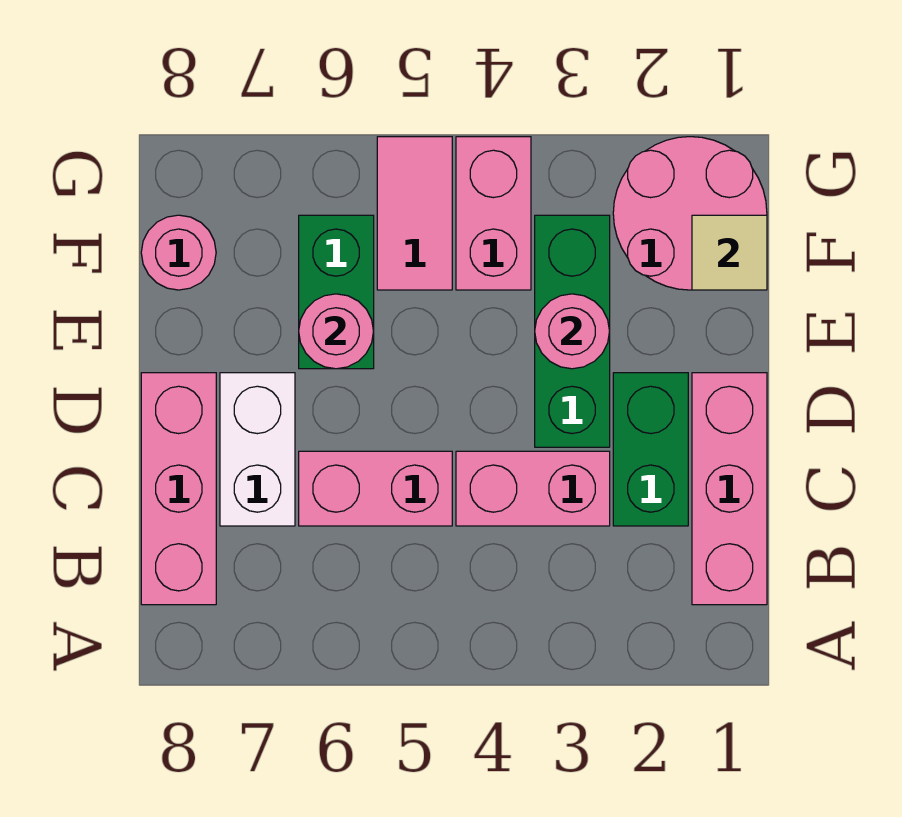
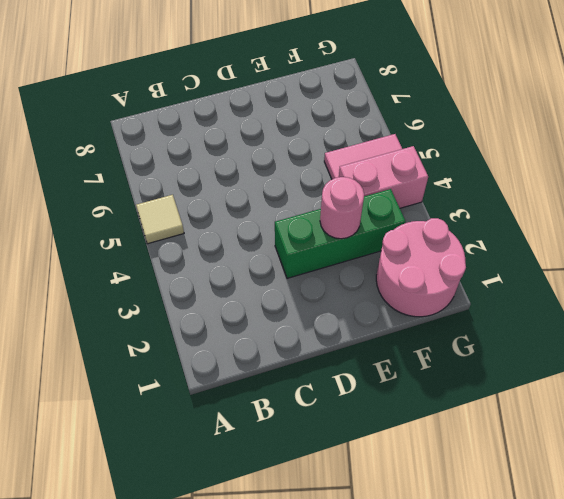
tan tile A5 level 1 -> tan tile F1 level 2
none -> pink brick B1:D1 level 1
none -> pink brick B8:D8 level 1
none -> green brick C2:D2 level 1

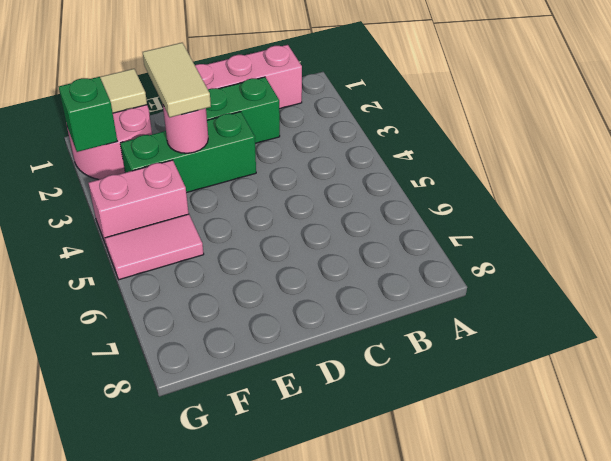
tan tile E2:E3 level 3 -> none
green brick G2 level 2 -> none
none -> pink brick B8:D8 level 1
none -> pink brick C3:C4 level 1
none -> pink brick C5:C6 level 1

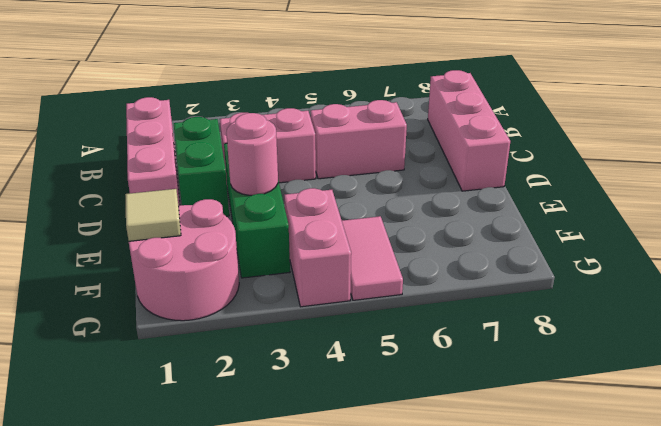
none -> white brick C7:D7 level 1
none -> green brick E6:F6 level 1
none -> pink round brick F8 level 1

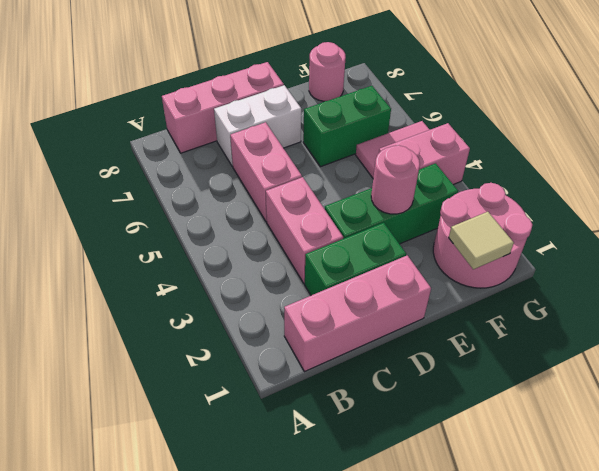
none -> pink round brick E6 level 2

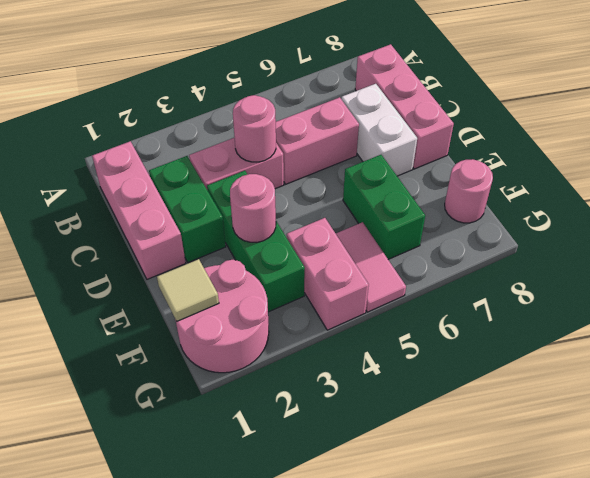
pink round brick C4 level 2 -> pink round brick E6 level 2

